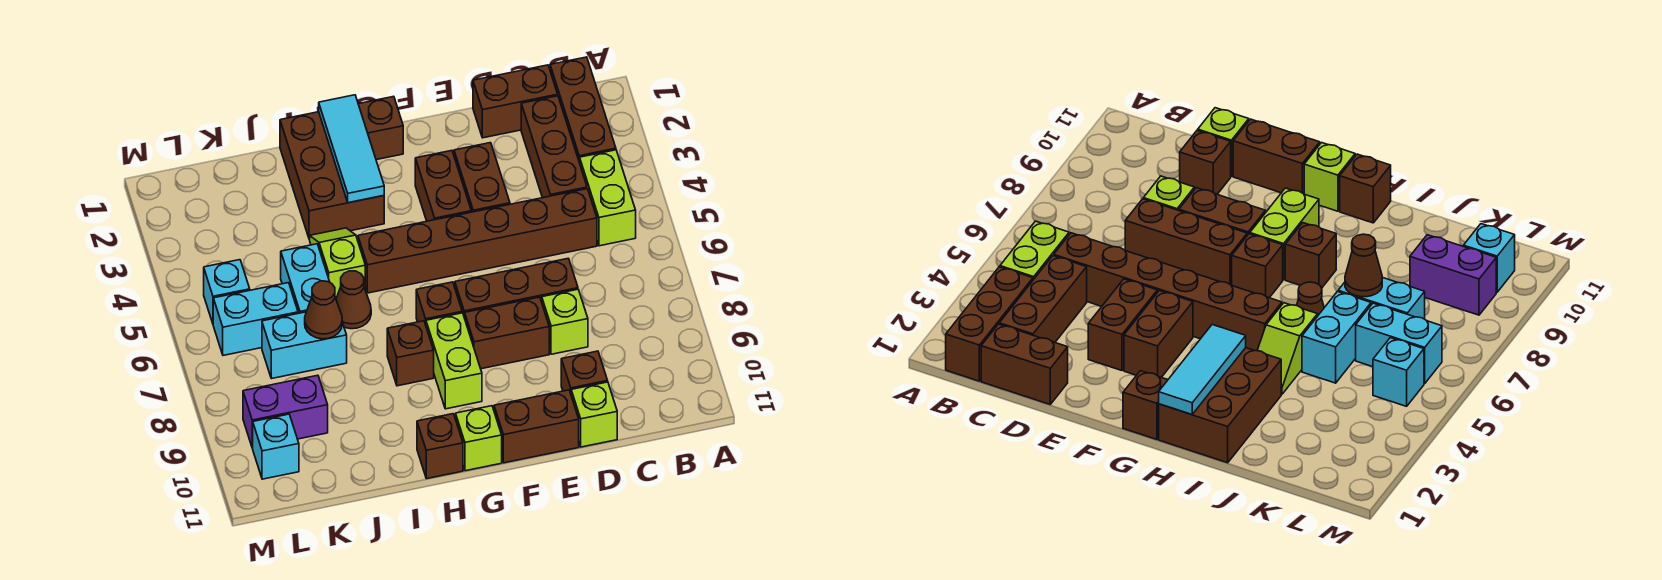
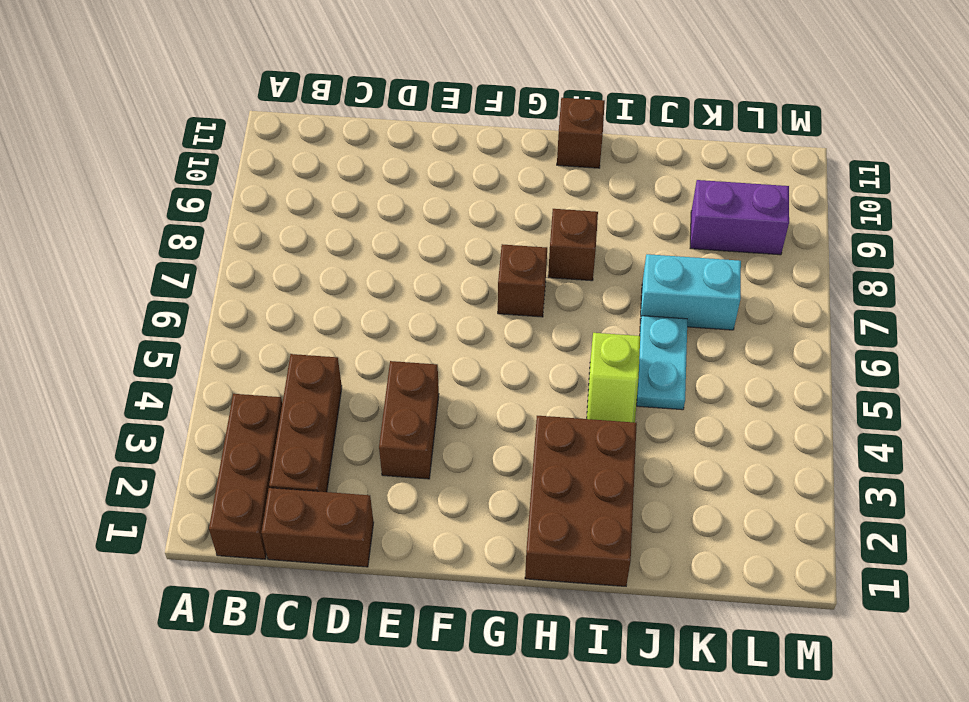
cyan plate J5:J6 level 1 -> cyan brick J5:J6 level 1
none -> lime brick B4:B5 level 1
none -> brown brick C5:H5 level 1
none -> brown brick D7:F7 level 1
none -> lime brick D8 level 1

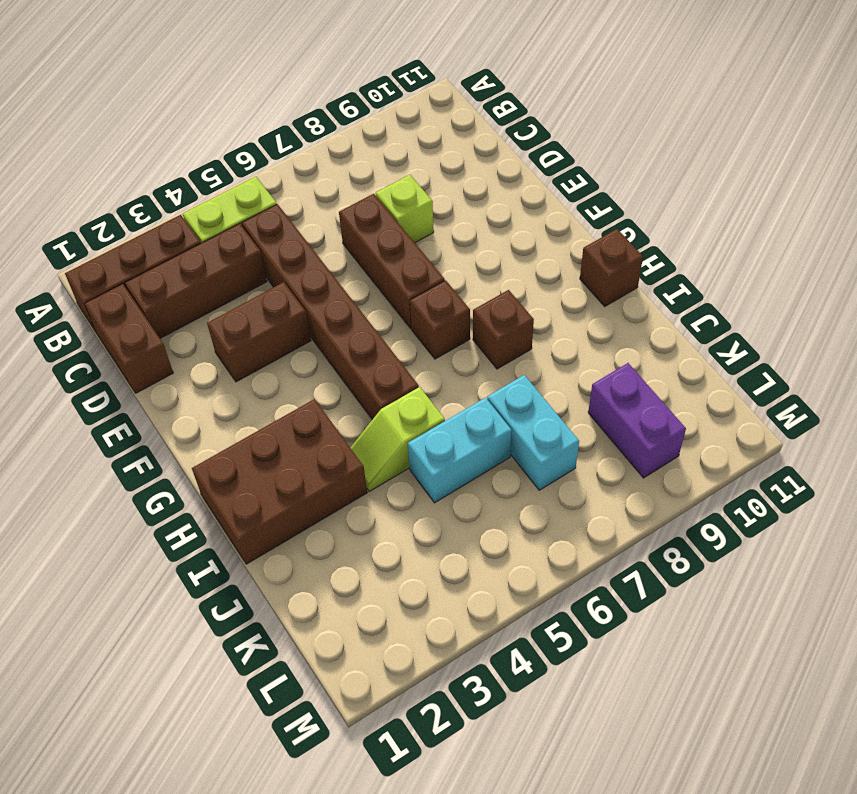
none -> brown brick D10 level 1
none -> lime brick D11 level 1
none -> brown brick E8:F8 level 1
none -> brown brick E11:F11 level 1

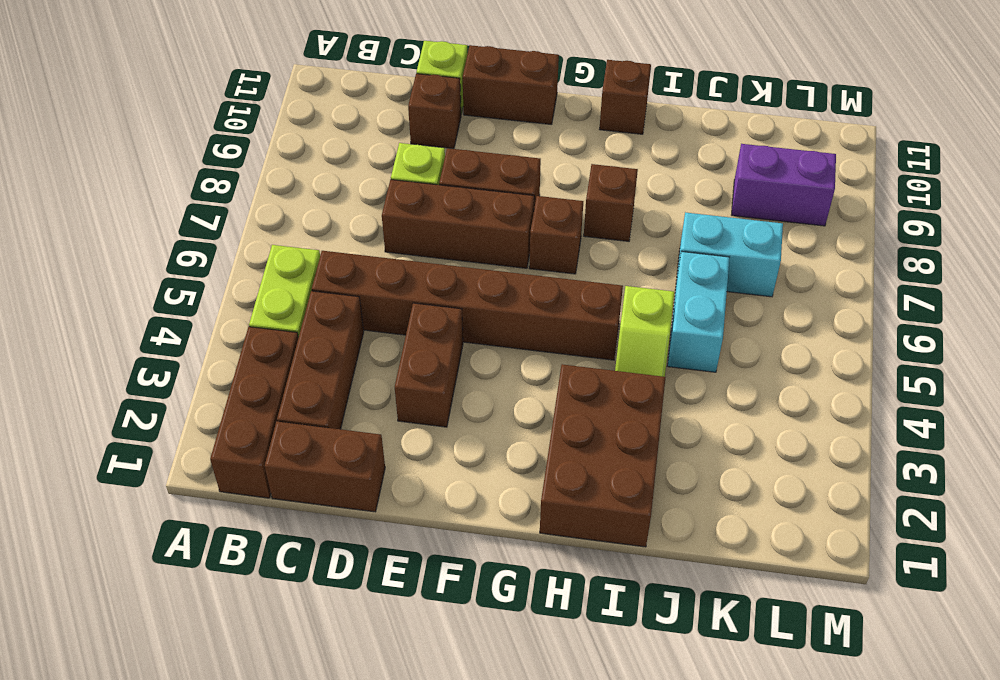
none -> brown brick F3:F4 level 1
none -> brown brick G1 level 1
none -> lime brick G8:G9 level 1
none -> lime brick G11 level 1

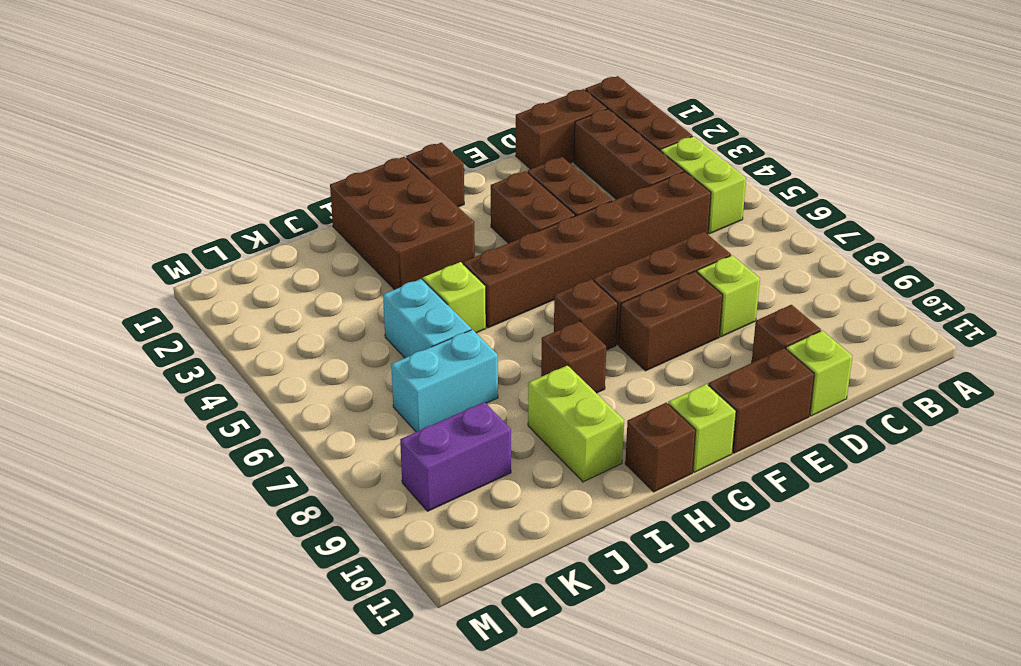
lime brick I9:I10 level 1 -> lime brick G8:G9 level 1
none -> brown cone I6 level 1
none -> cyan brick K6:L6 level 1
none -> cyan brick L5 level 1
none -> cyan brick L10 level 1

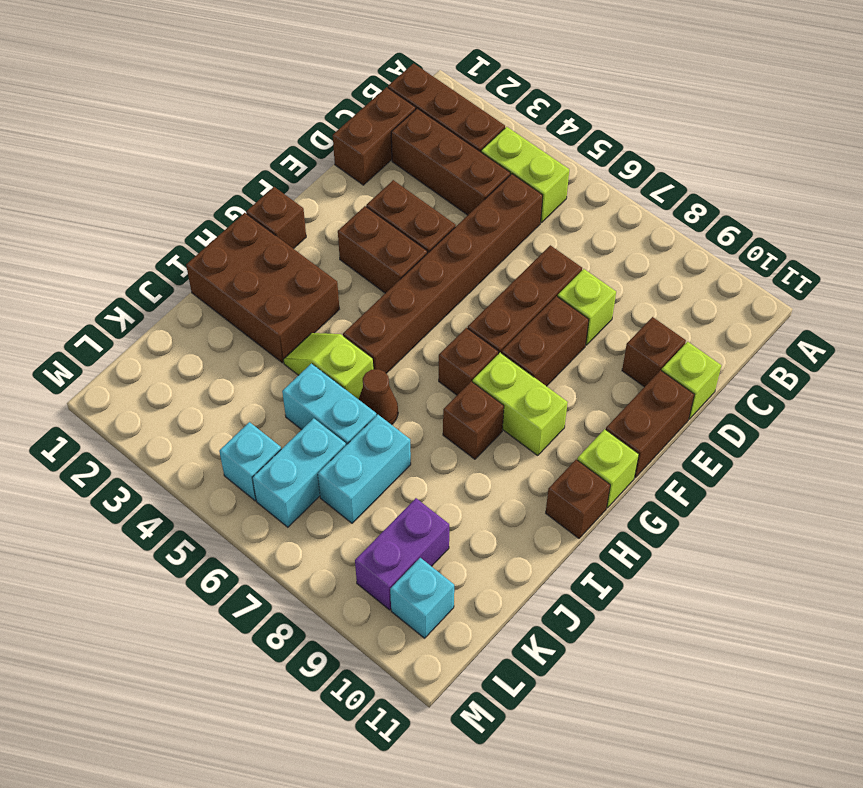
none -> cyan tile H1:H3 level 2
none -> brown cone J7 level 2

